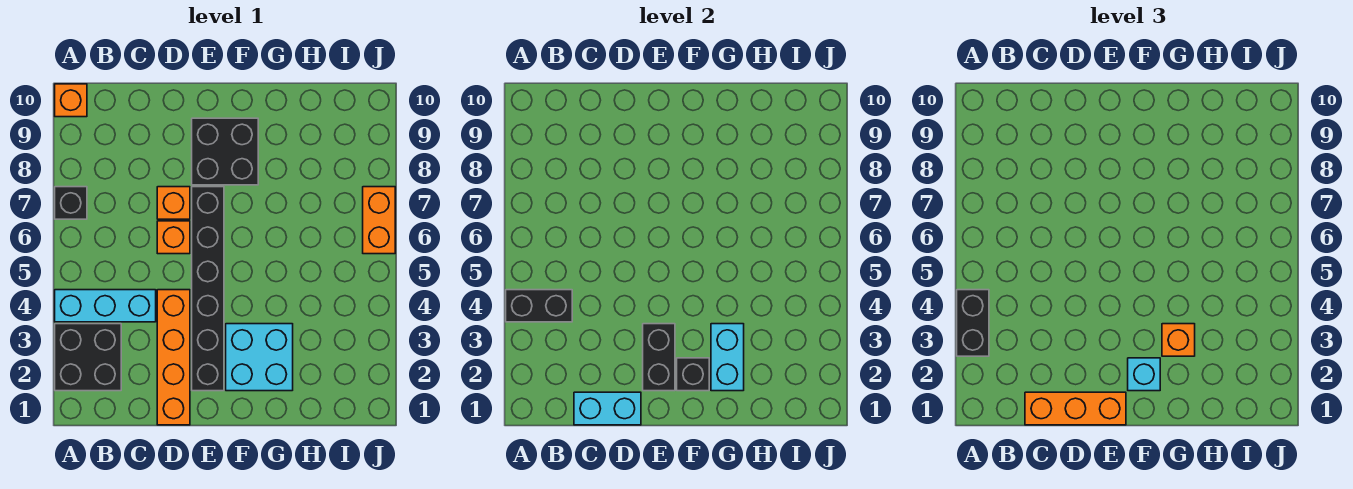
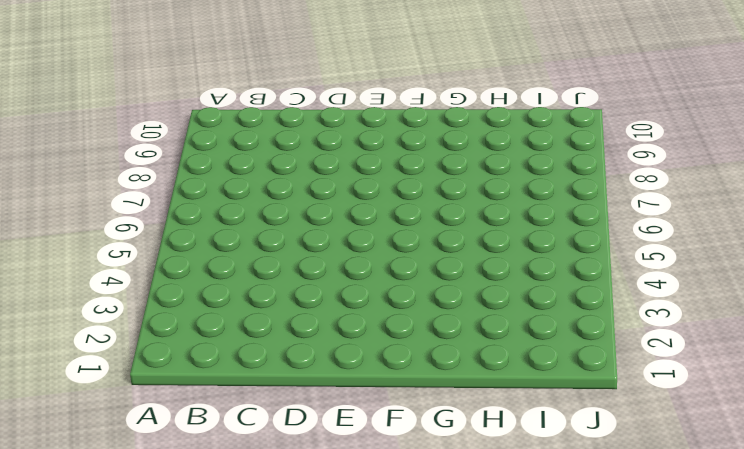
none -> black brick A2:B3 level 1
none -> cyan brick A4:C4 level 1
none -> black brick A7 level 1

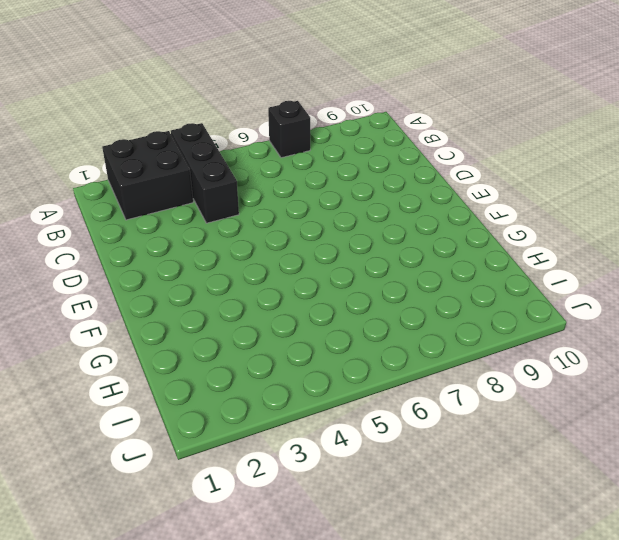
black brick A4:C4 level 1 -> cyan brick A4:C4 level 1
none -> orange brick A10 level 1
none -> orange brick D1:D4 level 1
none -> orange brick D6 level 1

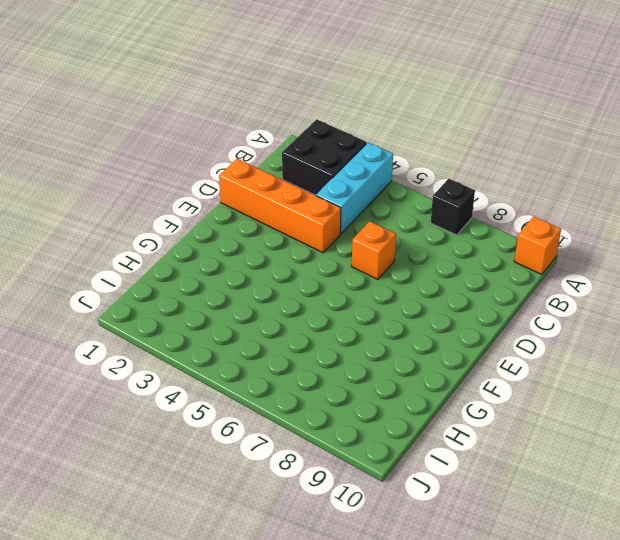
none -> orange brick D7 level 1
none -> black brick E2:E7 level 1
none -> black brick E8:F9 level 1

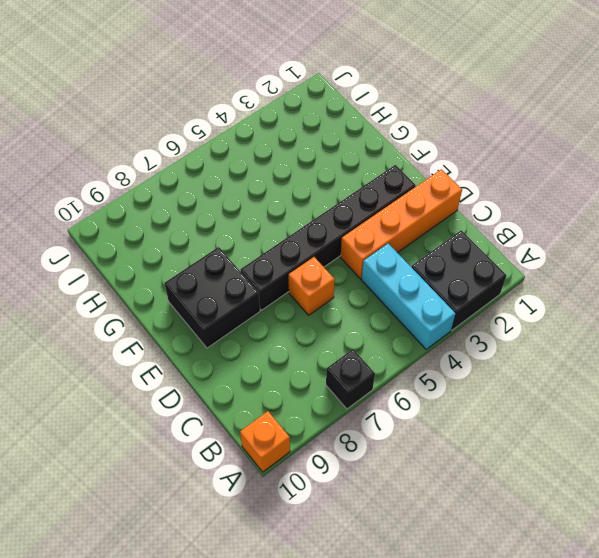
none -> orange brick D7 level 1
none -> cyan brick F2:G3 level 1
none -> orange brick J6:J7 level 1

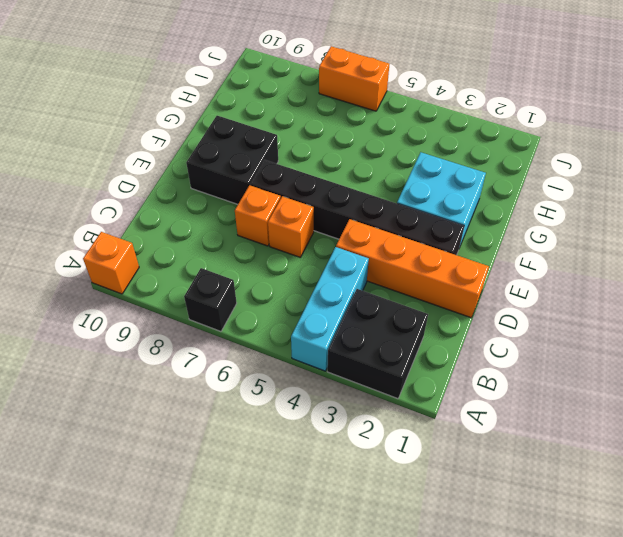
none -> black brick A4:B4 level 2
none -> cyan brick C1:D1 level 2
none -> black brick E2:E3 level 2

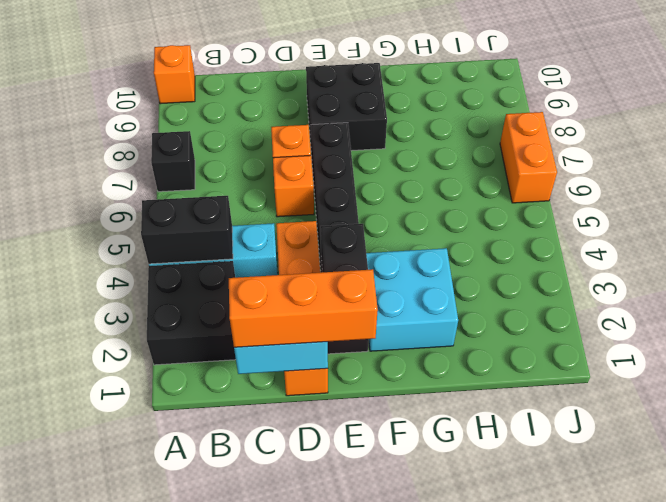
none -> black brick F2 level 2
none -> cyan brick G2:G3 level 2
none -> black brick A3:A4 level 3

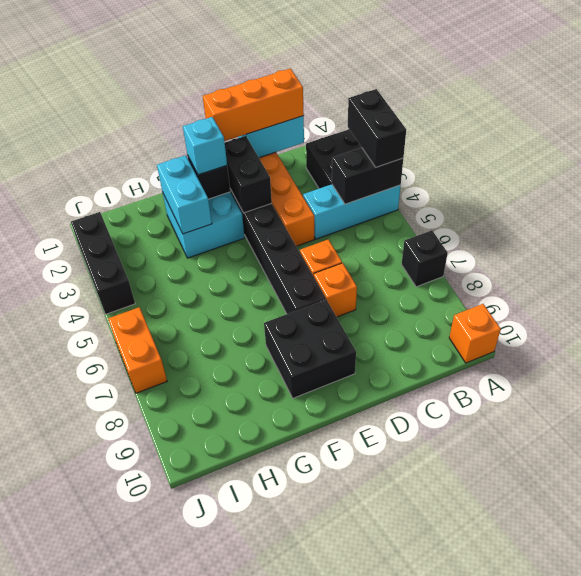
black brick J2:J4 level 1 -> none
none -> orange brick G3 level 3

